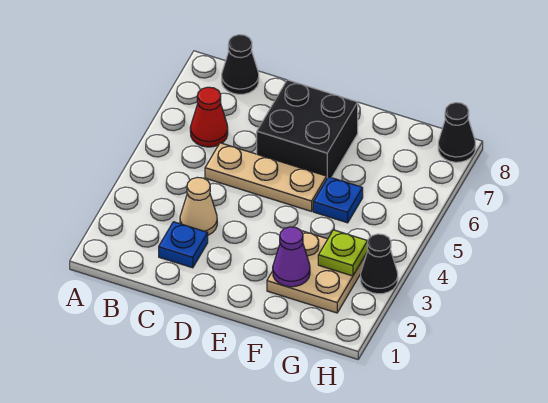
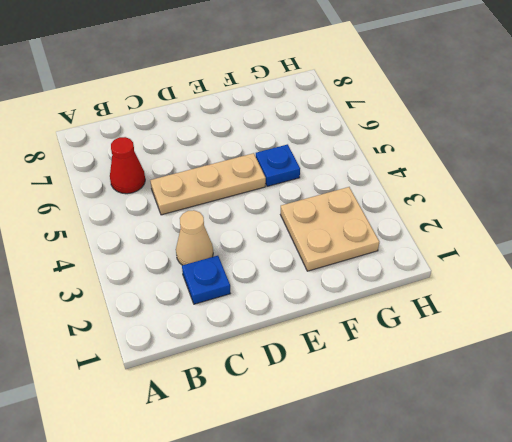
none -> black cone B8 level 1
none -> black brick D6:E7 level 1
none -> black cone H3 level 1

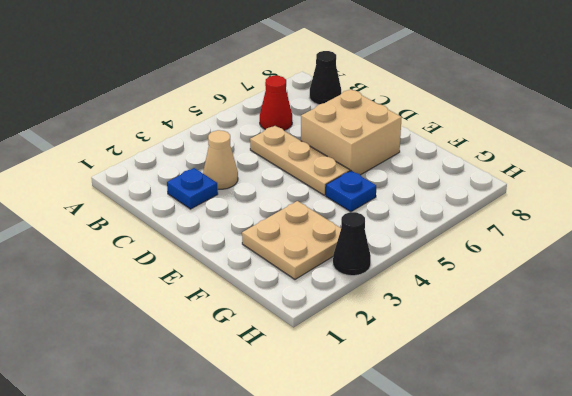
tan brick D6:E7 level 1 -> black brick D6:E7 level 1
none -> black cone H8 level 1
none -> purple cone F2 level 2
none -> lime plate G3 level 2

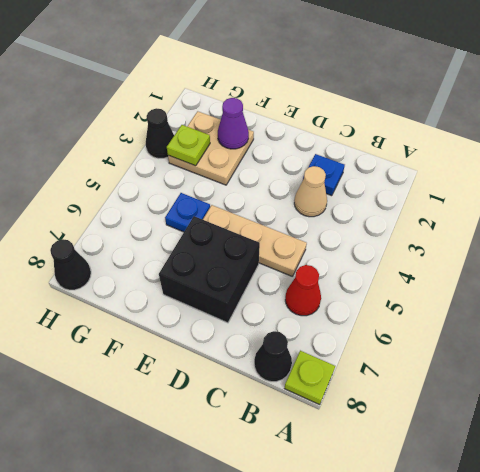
lime plate A8 level 1 -> none

